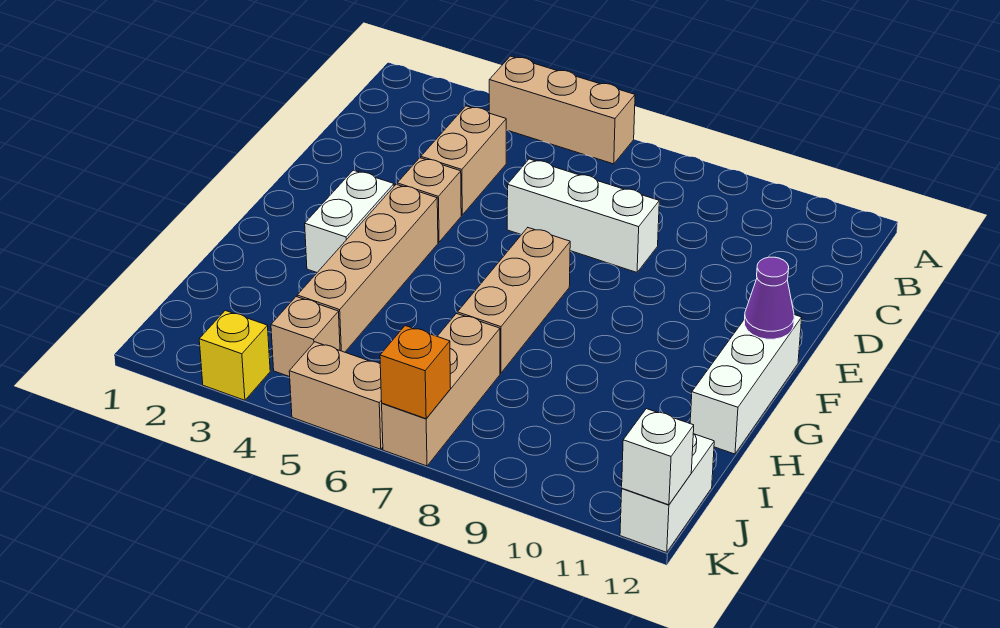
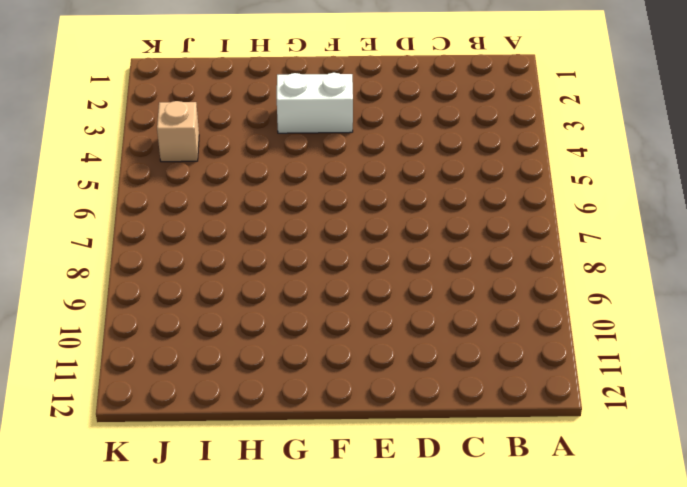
none -> tan brick A4:A6 level 1
none -> tan brick C4:D4 level 1
none -> white brick D6:D8 level 1

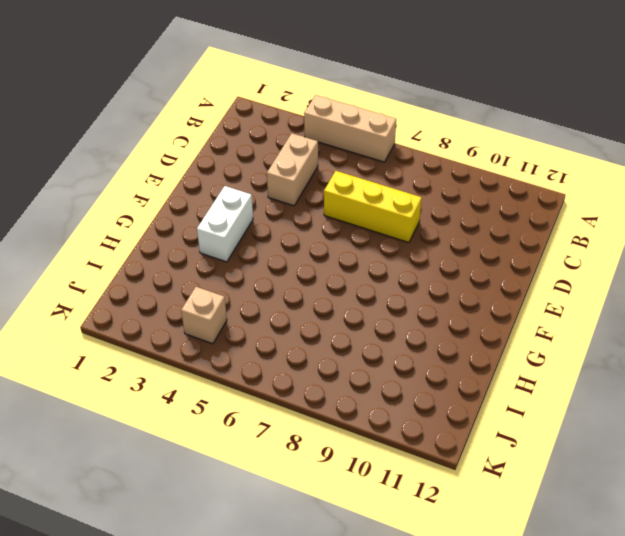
yellow brick D6:D8 level 1 -> white brick D6:D8 level 1
none -> tan brick E4 level 1
none -> tan brick F4:I4 level 1
none -> tan brick F7:H7 level 1

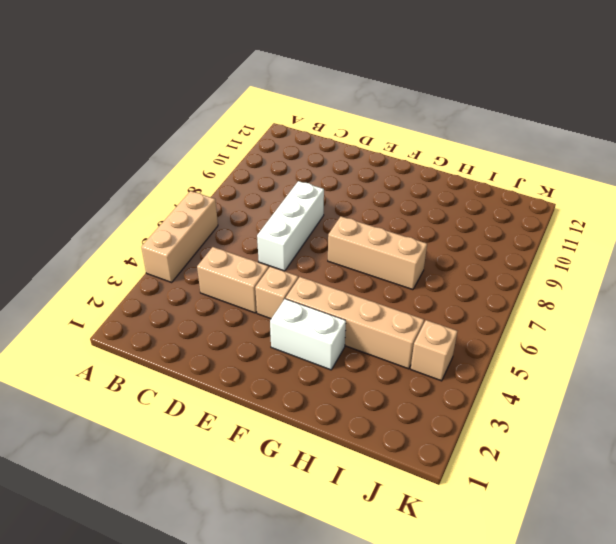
none -> white brick F12:H12 level 1
none -> tan brick I7:K7 level 1
none -> white brick J12:K12 level 1

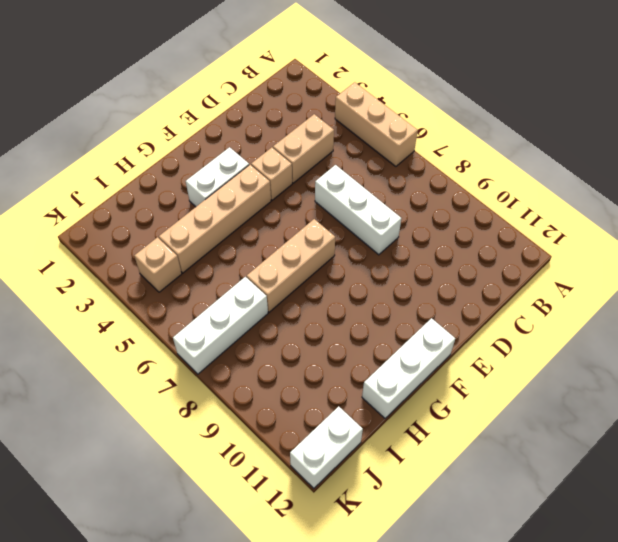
white brick I7:K7 level 1 -> tan brick I7:K7 level 1
none -> yellow brick K3 level 1
none -> tan brick K5:K6 level 1
none -> purple cone F12 level 2

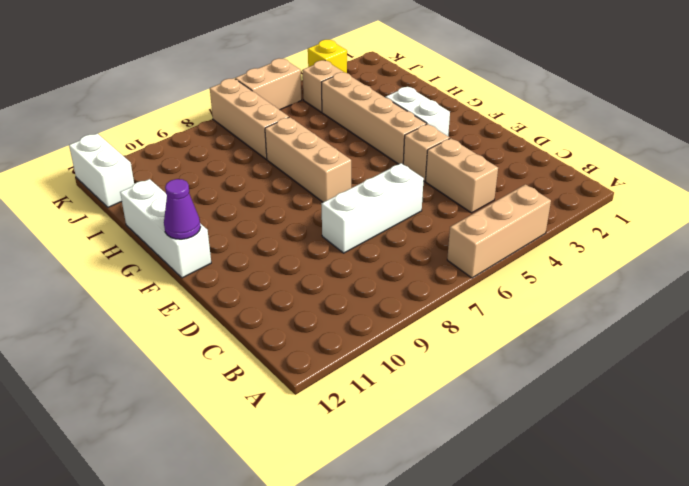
none -> orange brick K7 level 2
none -> white brick K12 level 2

